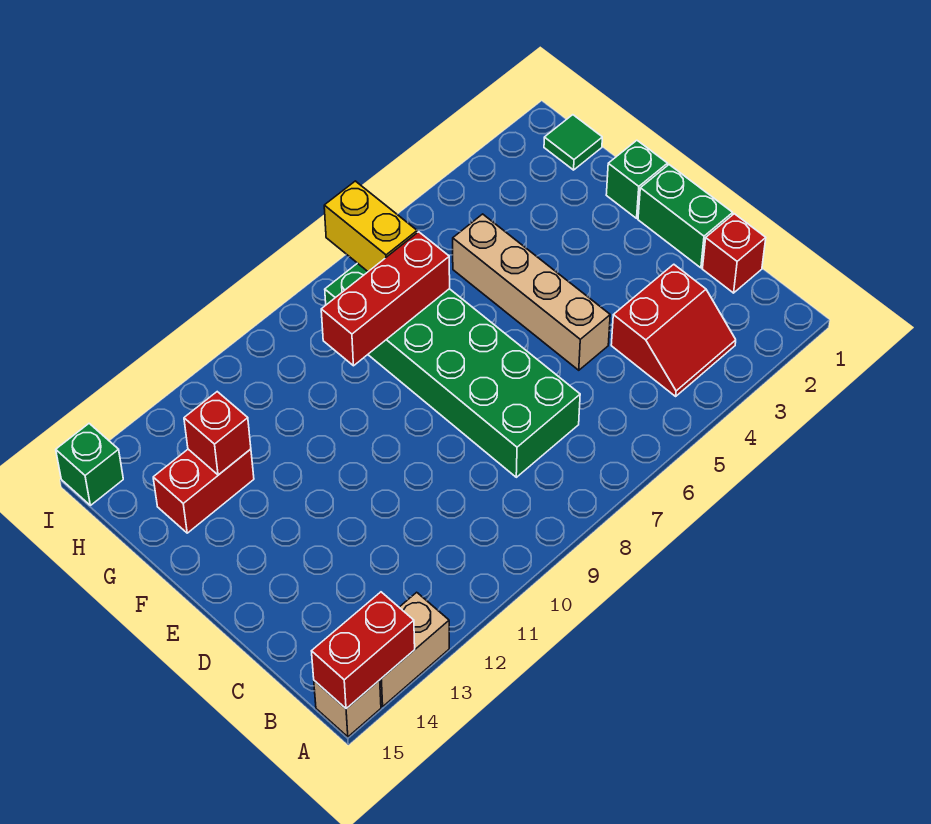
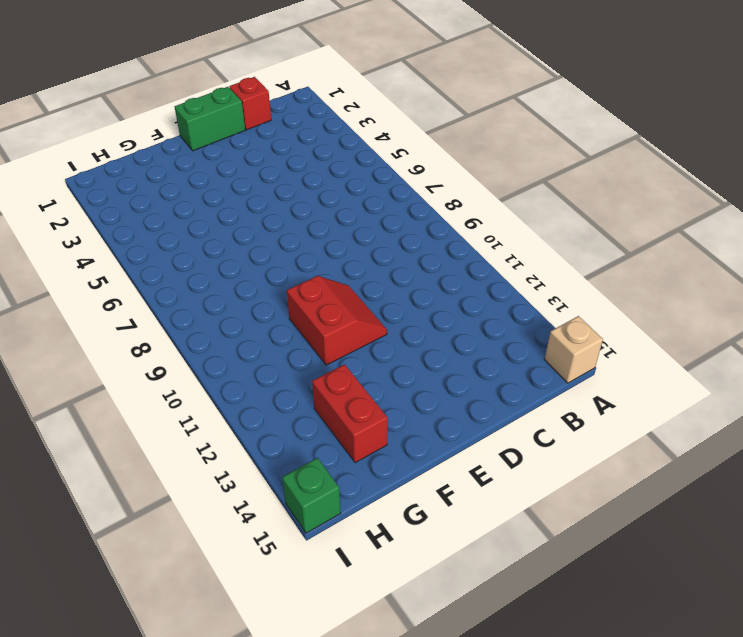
red slope E10:F11 level 1 top F -> red slope B3:C4 level 1 top C
none -> tan brick A13:A14 level 1
none -> green brick C7:H8 level 1
none -> tan brick D5:G5 level 1

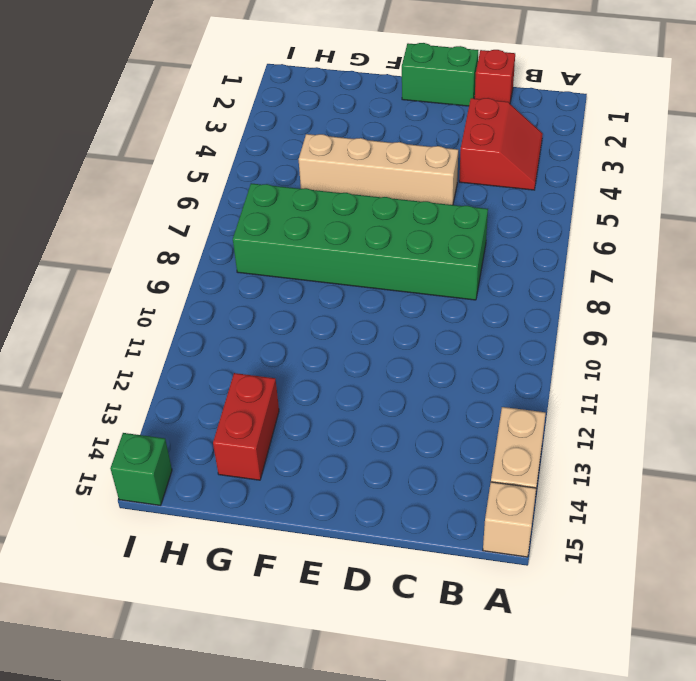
none -> green brick F1 level 1
none -> green tile H1 level 1
none -> red brick A14:A15 level 2

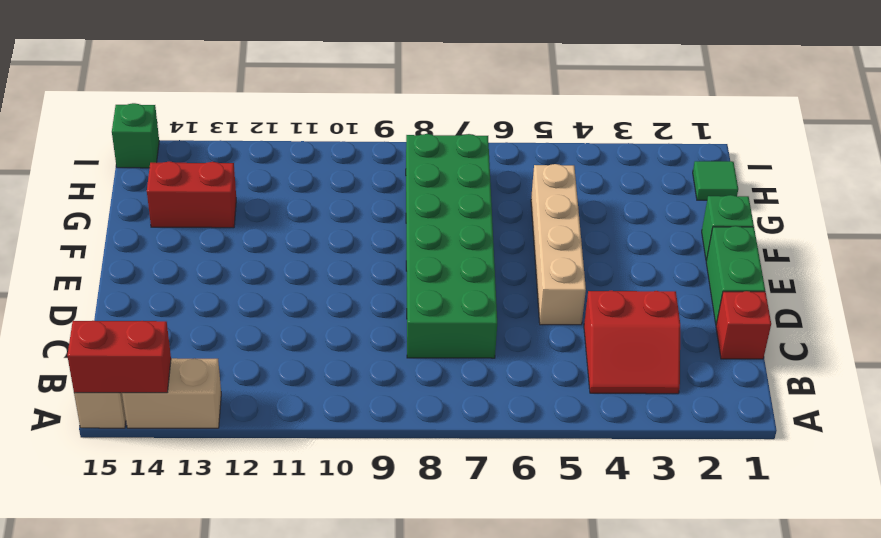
none -> red brick G7:G9 level 2
none -> red brick G13 level 2
none -> yellow brick H7:I7 level 2

